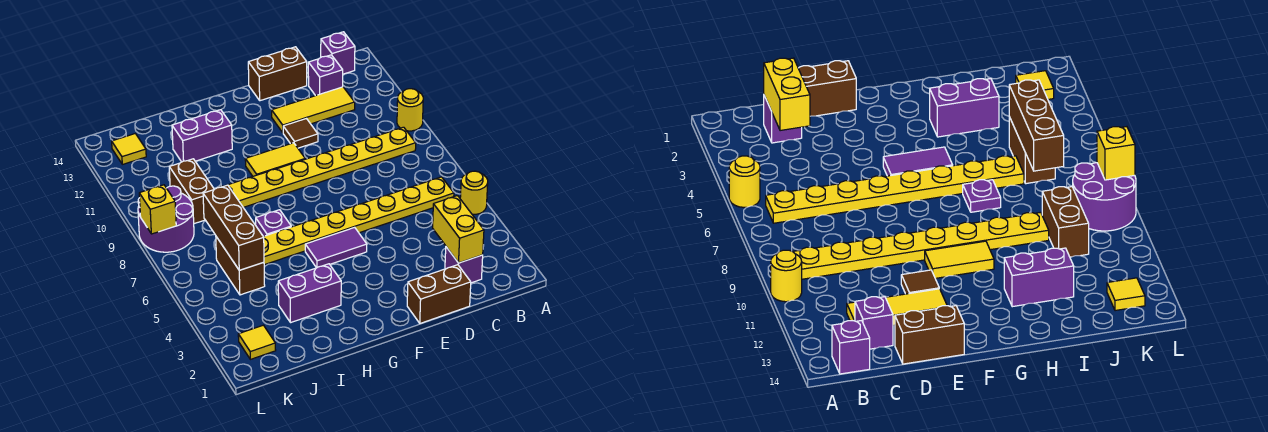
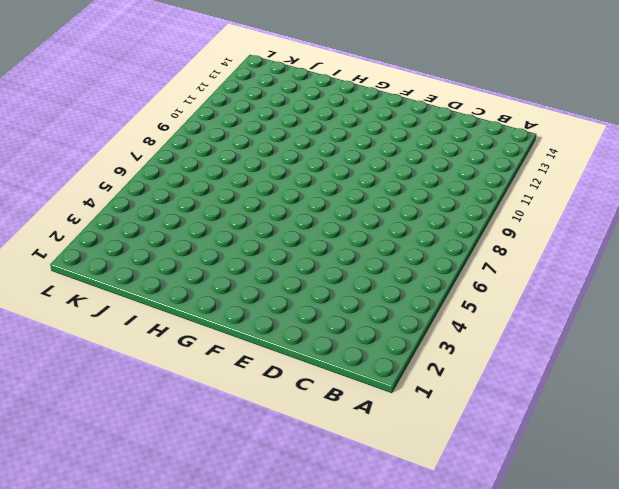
none -> yellow round brick A5 level 1
none -> yellow round brick A10 level 1
none -> yellow plate B6:I6 level 1

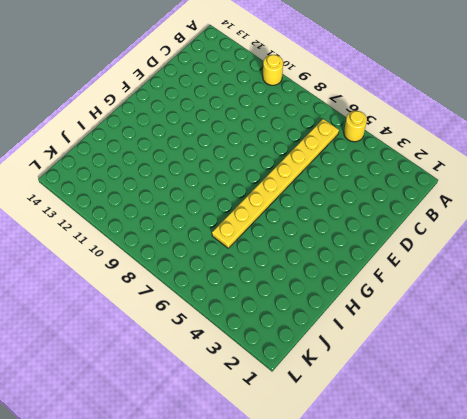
none -> yellow plate B9:I9 level 1
none -> purple brick B14 level 1
none -> purple brick C2 level 1

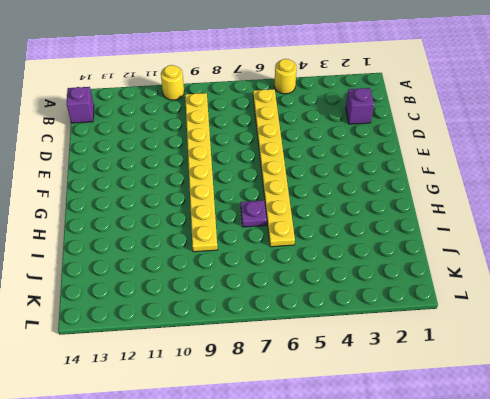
none -> yellow tile C12:E12 level 1
none -> purple brick C13 level 1
none -> brown brick D1:E1 level 1

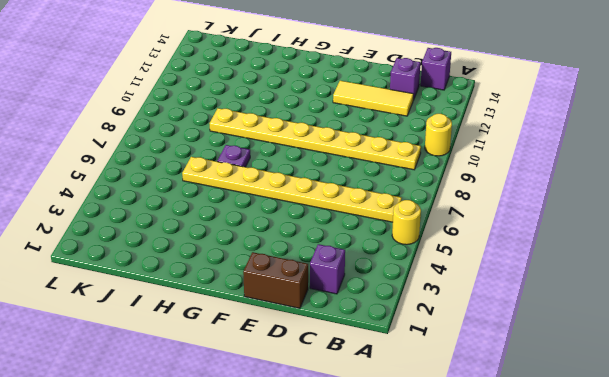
none -> brown brick D14:E14 level 1
none -> brown tile E11 level 1
none -> purple tile F5:G5 level 1

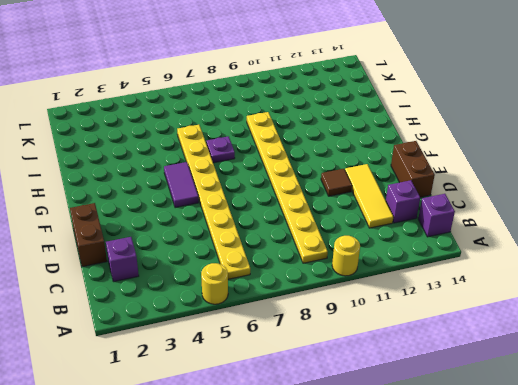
none -> yellow tile F10:G10 level 1
none -> purple brick H3:I3 level 1
none -> purple brick H12:I12 level 1

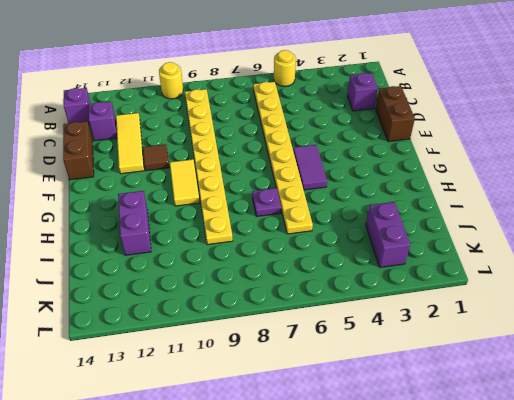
purple brick J3:K3 level 1 -> purple brick H3:I3 level 1
none -> brown brick J5:J6 level 1
none -> brown brick J9:J10 level 1
none -> yellow tile K2 level 1

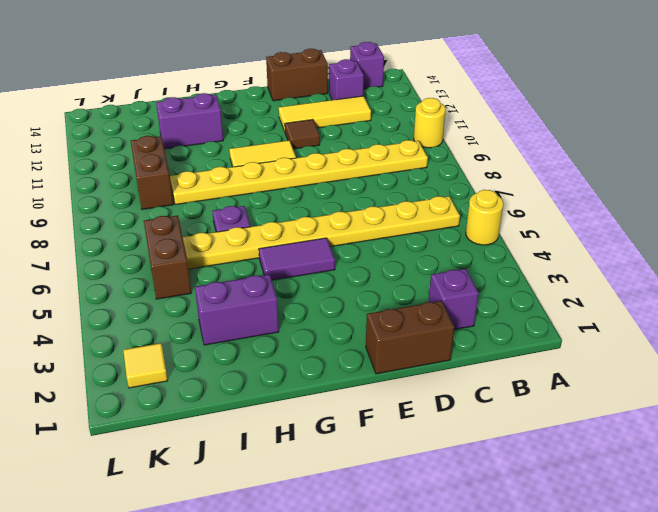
none -> purple round brick K8:L9 level 1
none -> yellow tile K13 level 1
none -> yellow brick C2:C3 level 2

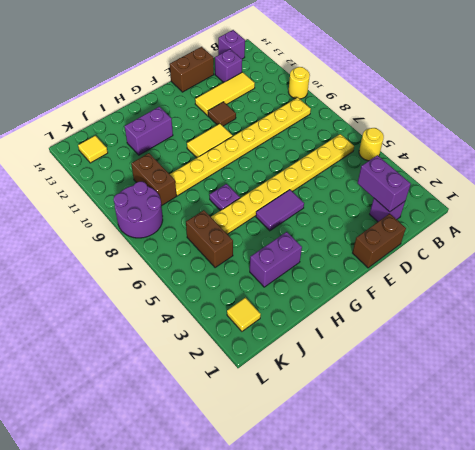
purple brick C2:C3 level 2 -> yellow brick C2:C3 level 2
none -> brown brick J5:J7 level 2
none -> yellow brick L8 level 2

